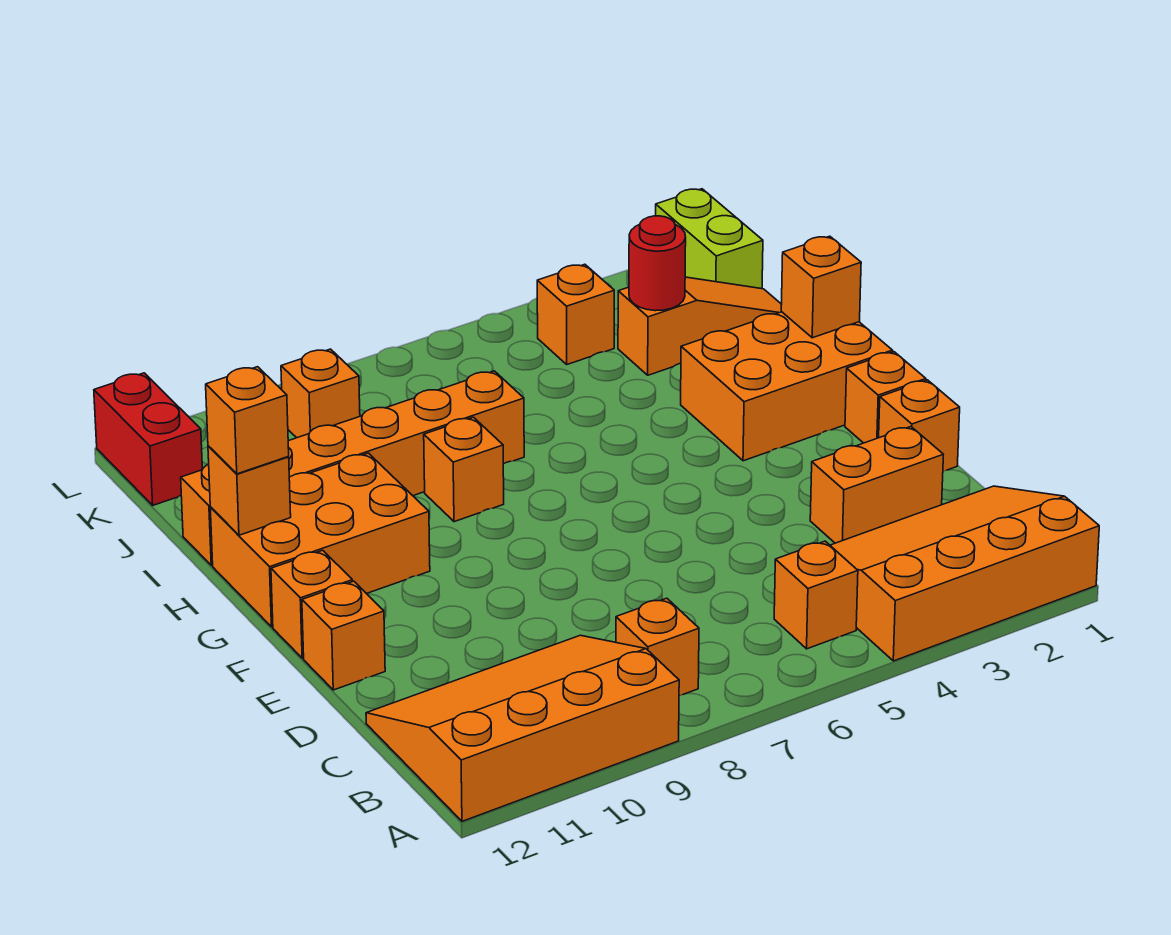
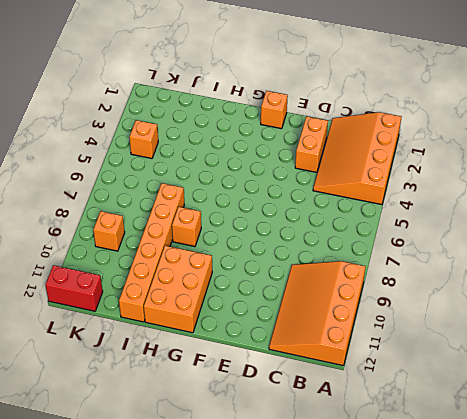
none -> orange brick B5 level 1
none -> orange brick B8 level 1
none -> orange brick E1 level 1

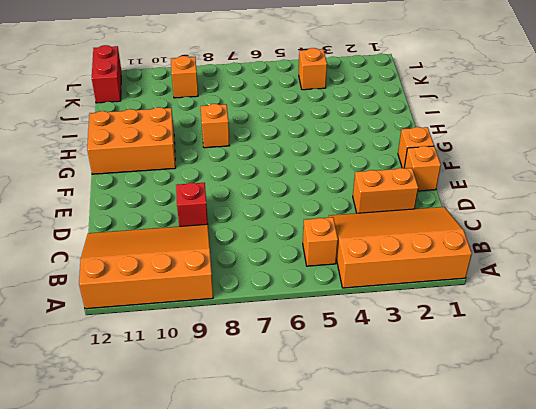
red brick D9 level 1 -> none
none -> orange brick B8 level 1
none -> orange brick E12 level 1
none -> orange brick F12 level 1

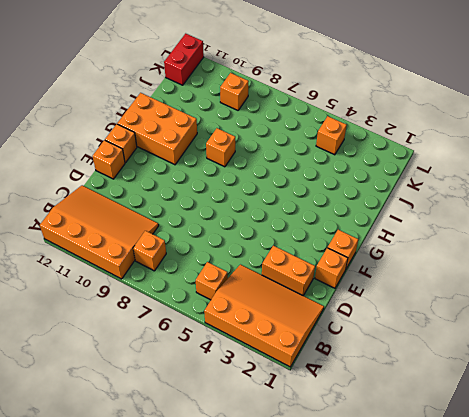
none -> orange brick G1:H3 level 1
none -> orange brick I7:I12 level 1
none -> orange slope J1:J3 level 1 top 3

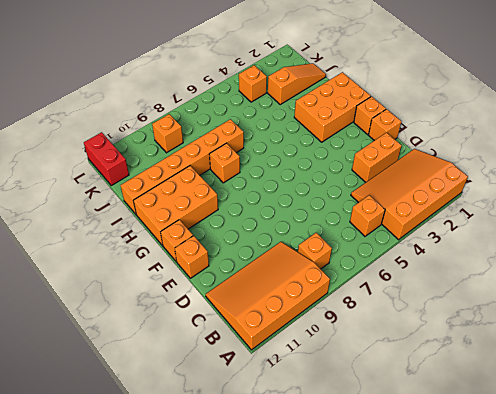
none -> lime brick K1:L1 level 1
none -> orange brick H1 level 2
none -> orange brick H12 level 2

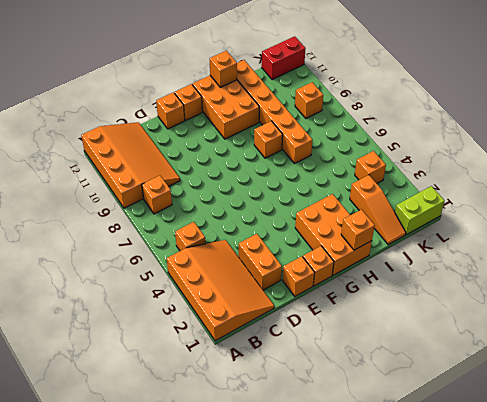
none -> red round brick J3 level 2
none -> orange brick H12 level 3

